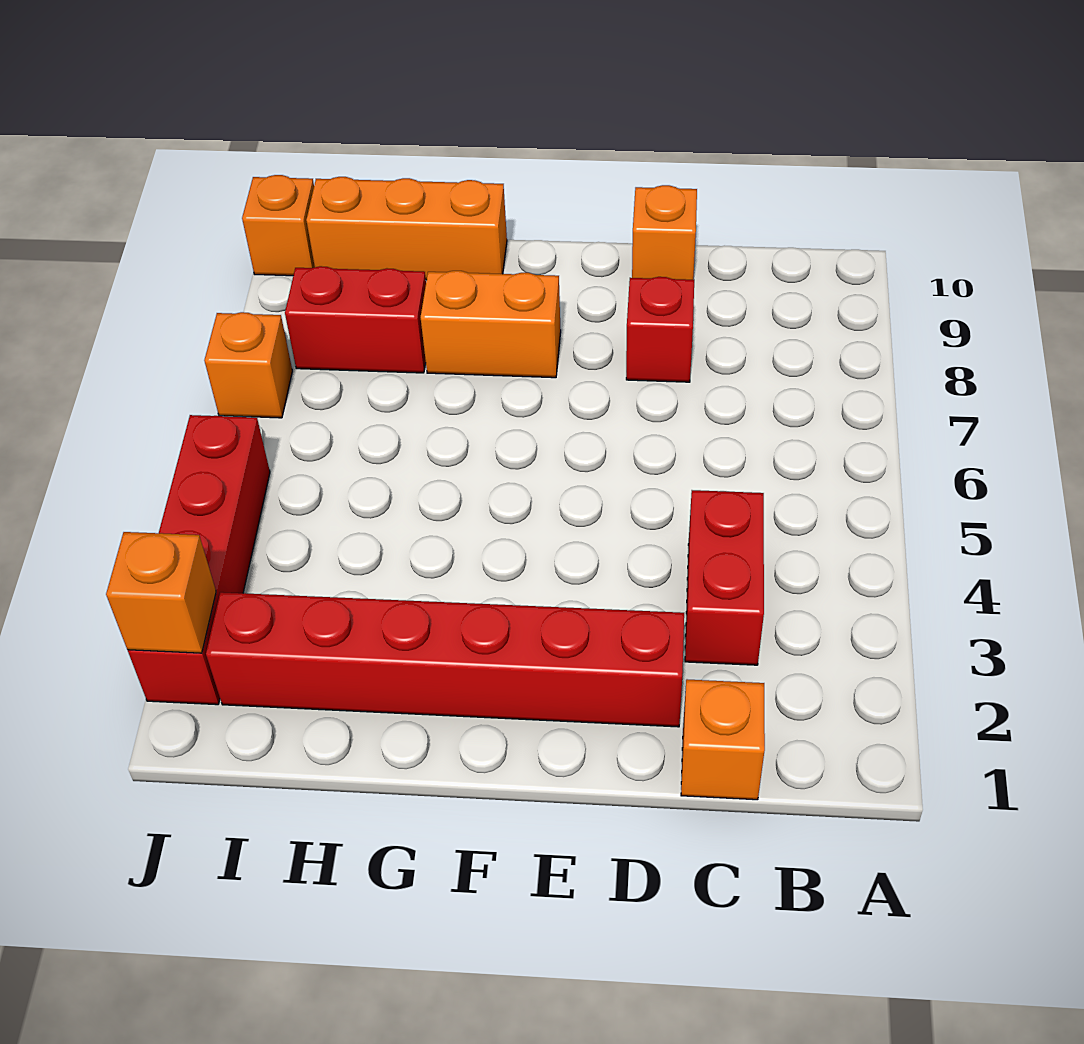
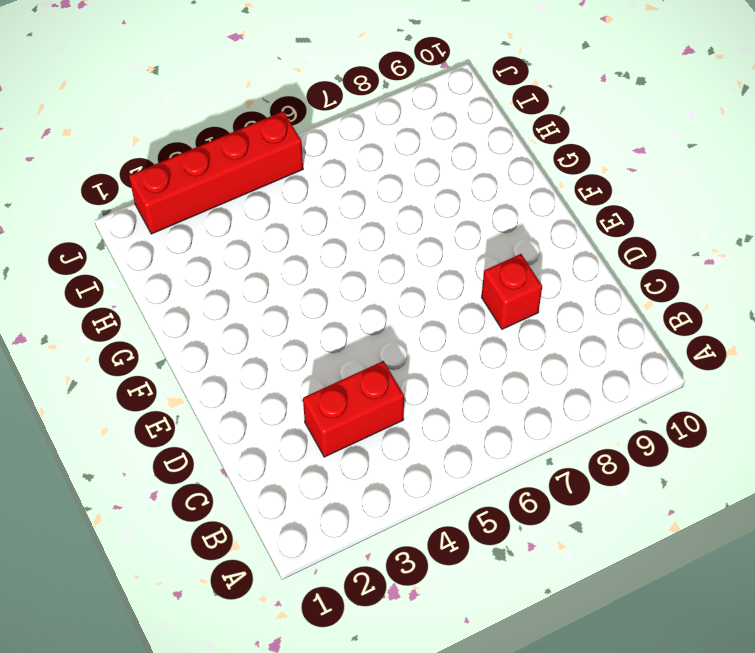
none -> orange brick C1 level 1
none -> red brick D2:I2 level 1
none -> orange brick D10 level 1

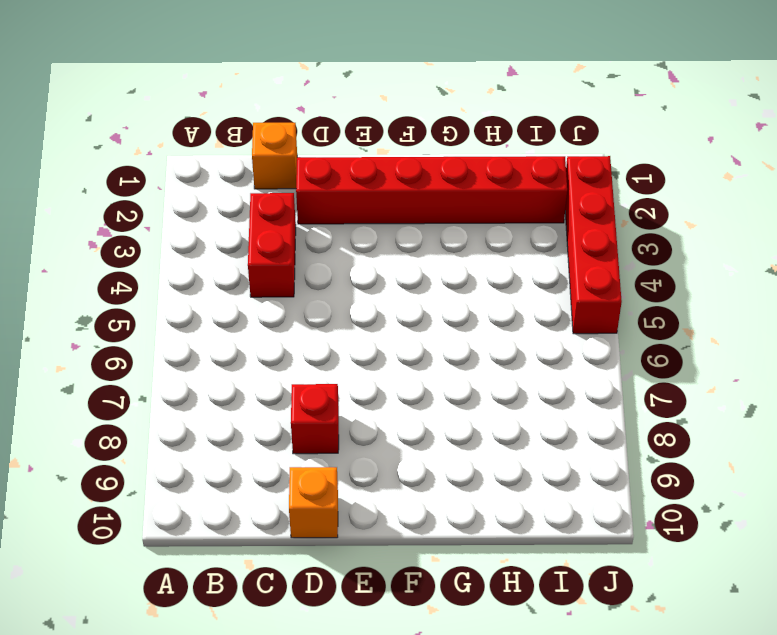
none -> orange brick F8:G8 level 1
none -> orange brick G10:I10 level 1
none -> red brick H8:I8 level 1

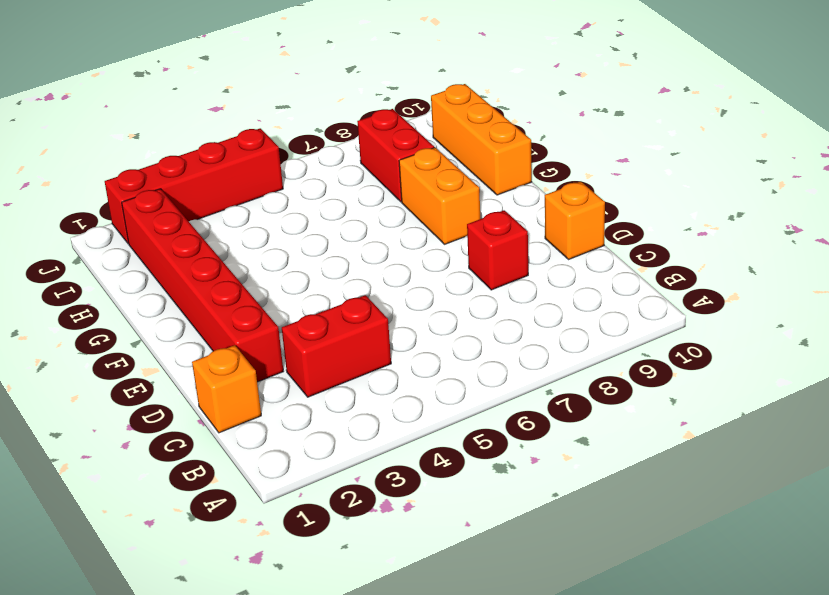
none -> orange brick J7 level 1
none -> orange brick J10 level 1
none -> orange brick J2 level 2

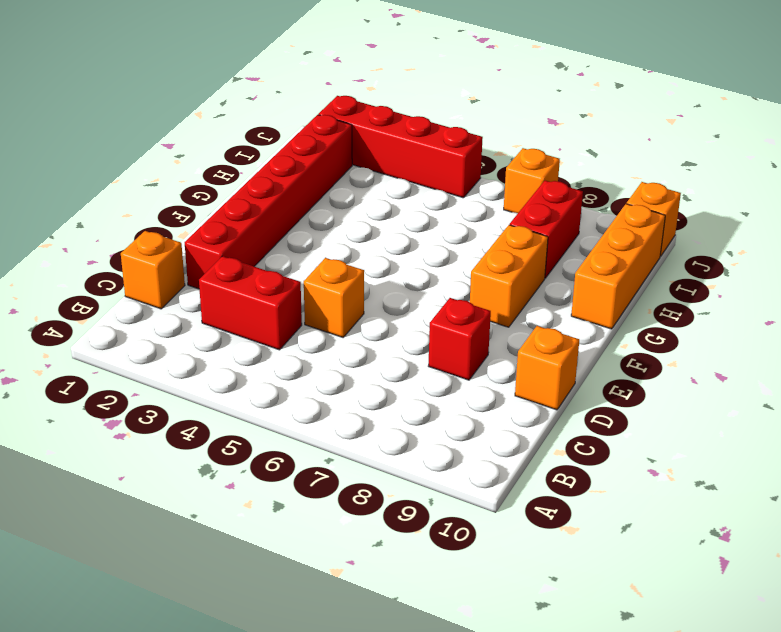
orange brick D5 level 1 -> orange brick J2 level 2

